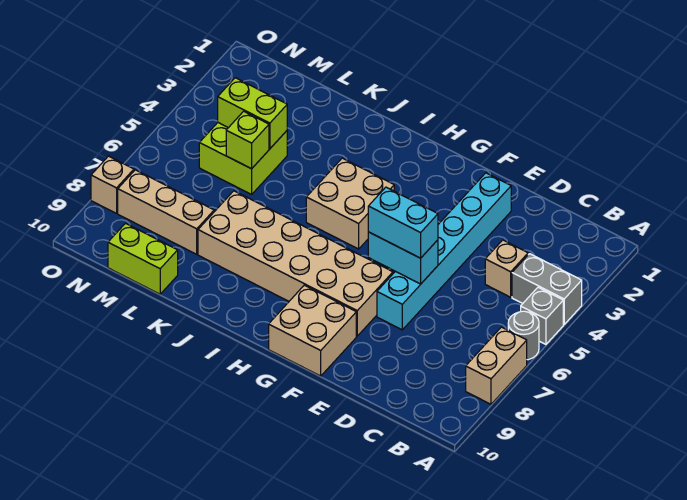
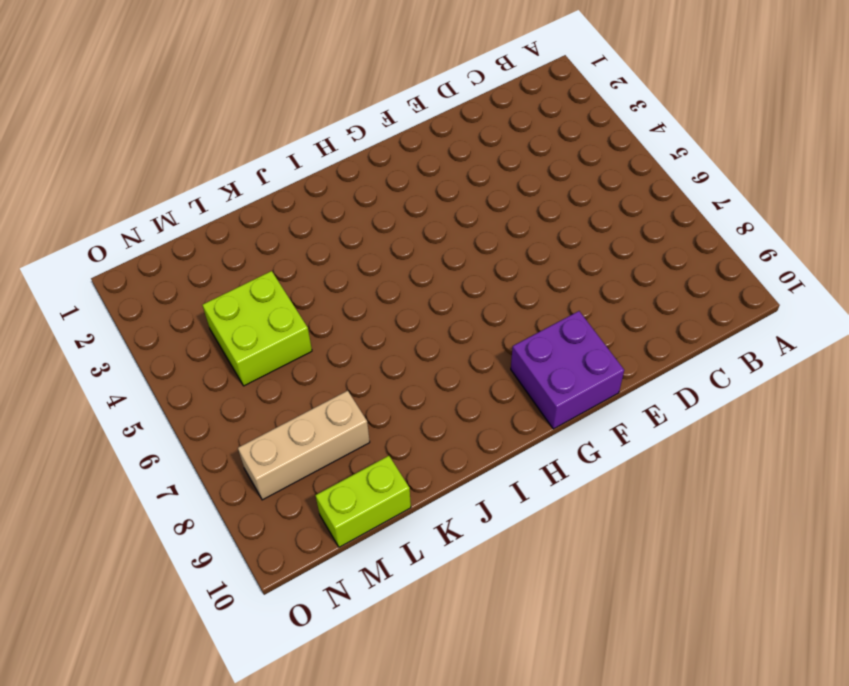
purple brick F9:G10 level 1 -> tan brick F9:G10 level 1
none -> grey brick A4:B4 level 1
none -> grey brick A5 level 1
none -> grey round brick A6 level 1

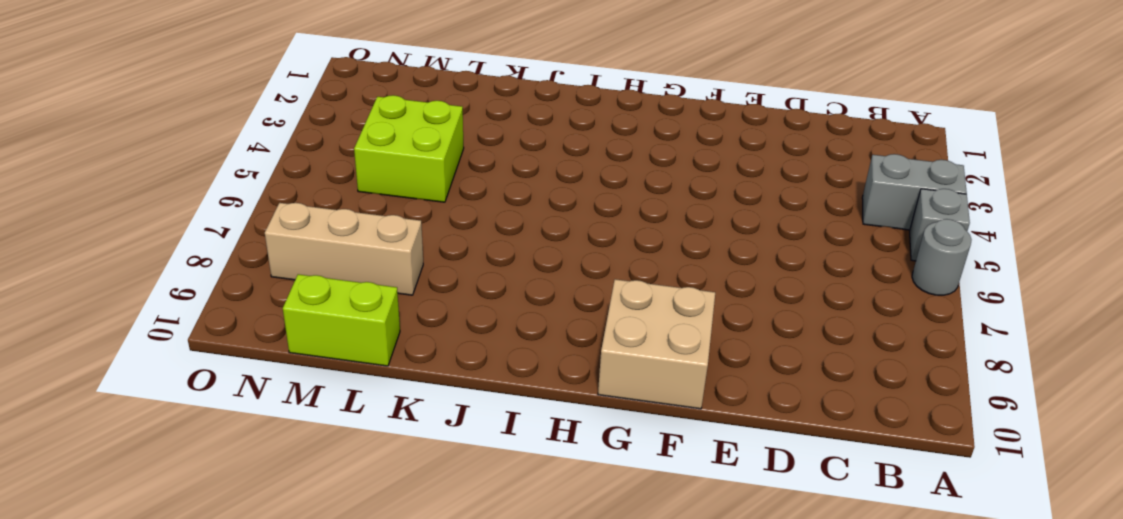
none -> tan brick A7:A8 level 1
none -> tan brick C4 level 1
none -> cyan brick E2:E7 level 1

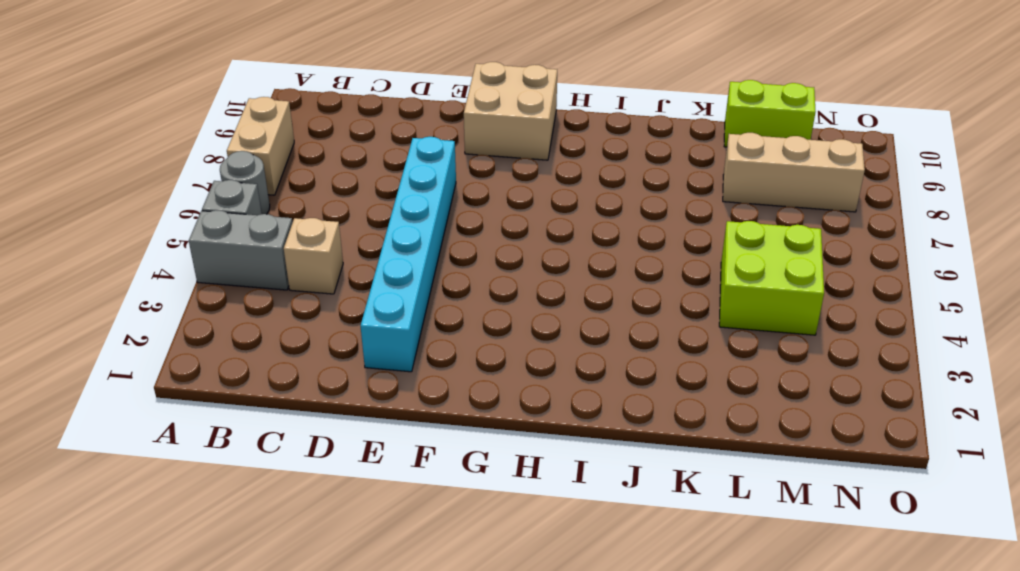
none -> tan brick F7:K8 level 1
none -> tan brick H4:I5 level 1
none -> tan brick O8 level 1

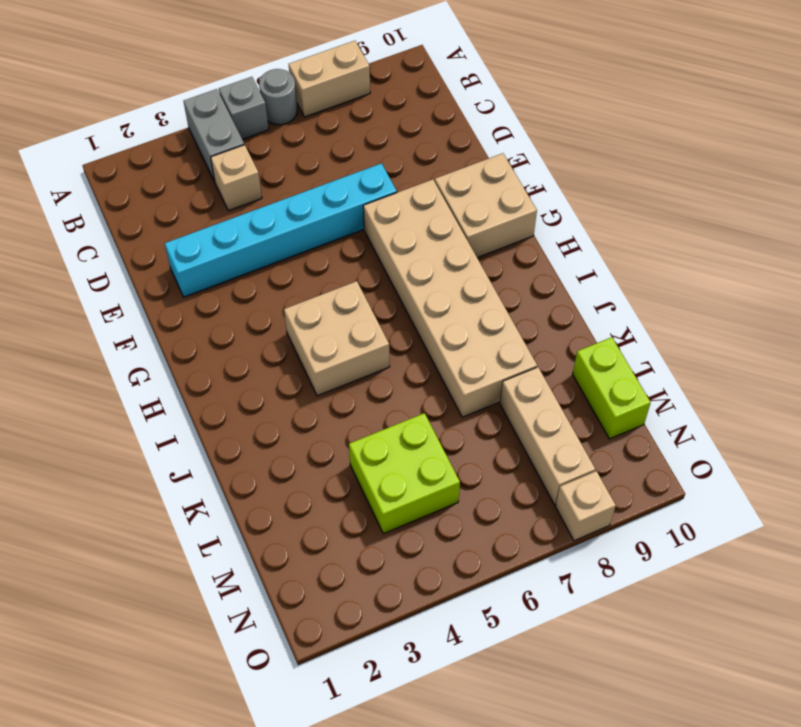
none -> cyan brick E6:F6 level 2
none -> lime brick L4:M4 level 2
none -> lime brick L5 level 2

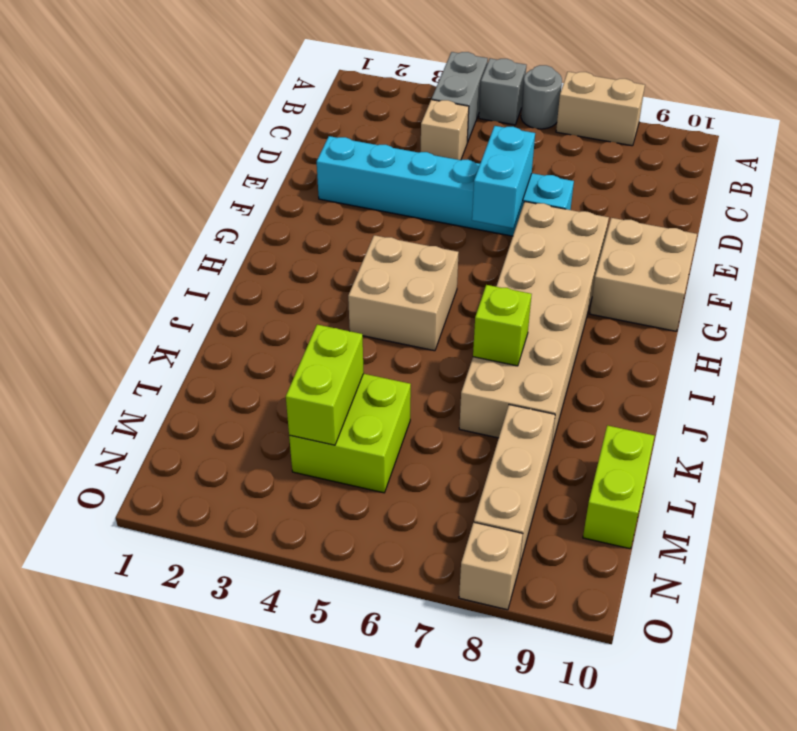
lime brick J7 level 2 -> lime brick L5 level 2
none -> cyan brick E6:F6 level 3

